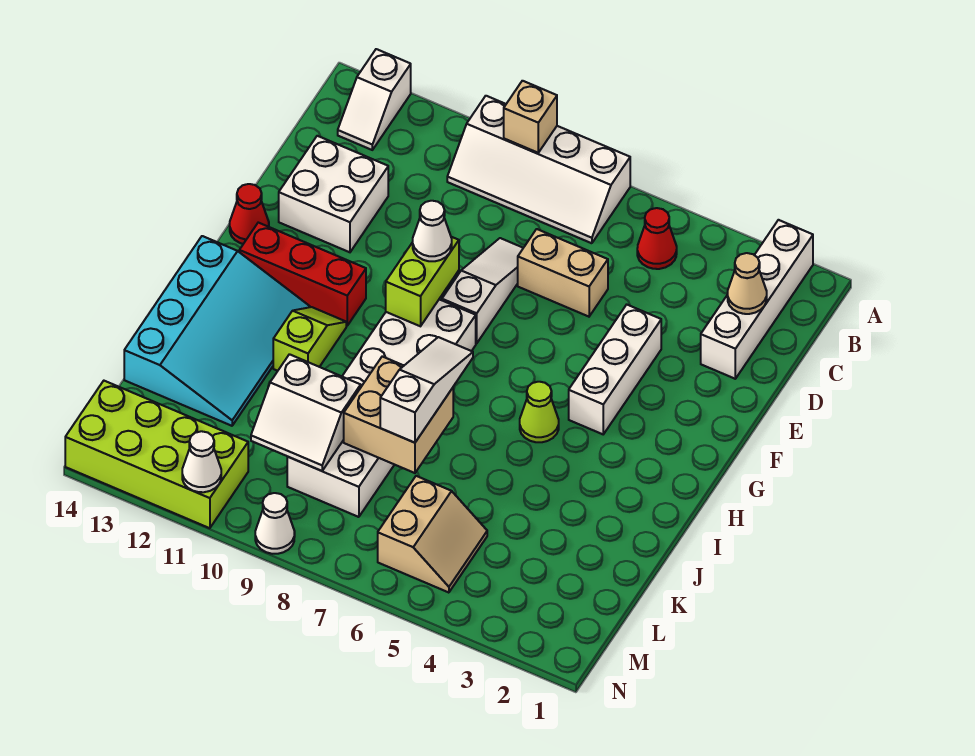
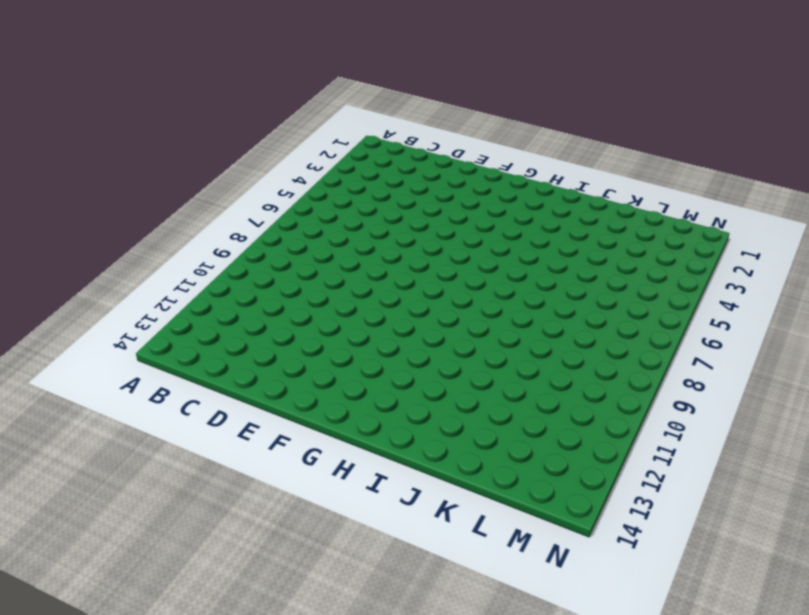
none -> white brick A2:D2 level 1
none -> white slope A7:B10 level 1 top A
none -> white slope A13:B13 level 1 top A

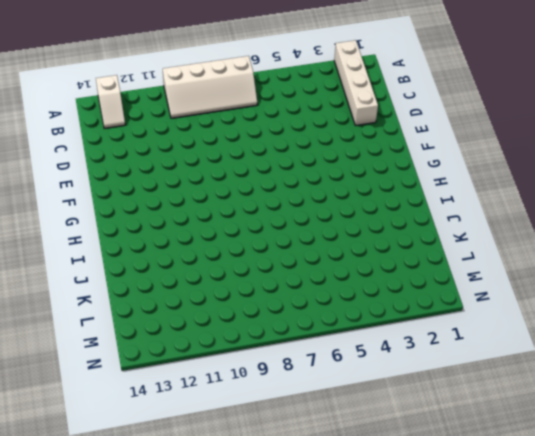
none -> red cone B5 level 1
none -> tan brick D6:D7 level 1
none -> white slope D8:F8 level 1 top F

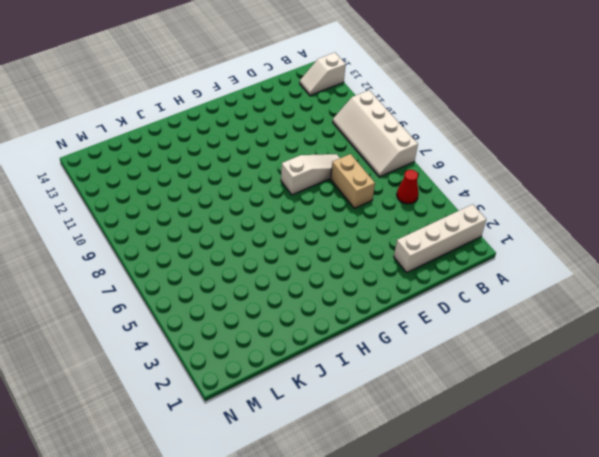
none -> white brick D12:E13 level 1
none -> white brick E4:G4 level 1
none -> red cone F14 level 1

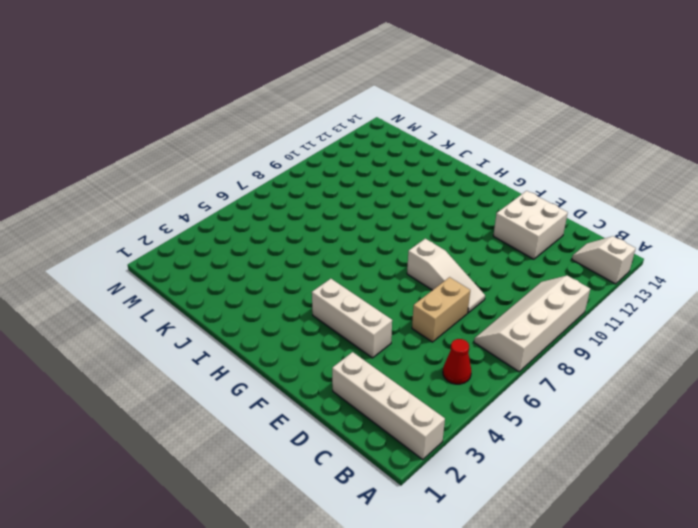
none -> red cone F14 level 1
none -> white brick G8:L9 level 1
none -> red brick G11:G13 level 1

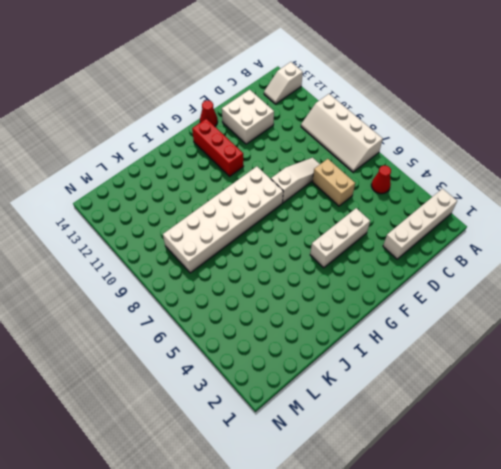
none -> lime cone H5 level 1
none -> lime slope H11:I11 level 1 top I
none -> cyan slope H12:K14 level 1 top 14

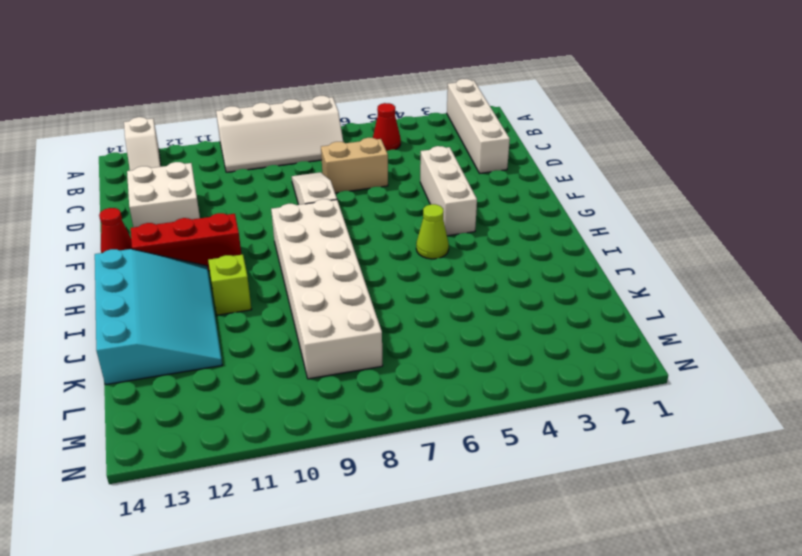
none -> tan slope L5:M6 level 1 top 6
none -> lime brick M11:N14 level 1
none -> white cone N9 level 1

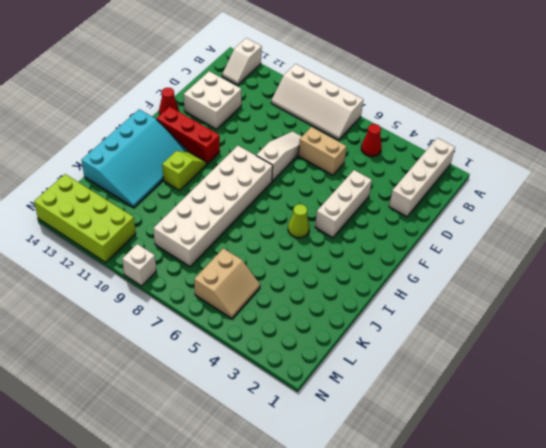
white brick N9 level 1 -> white cone N9 level 1
none -> tan brick A9 level 2
none -> tan cone C2 level 2
none -> lime brick F9:G9 level 2

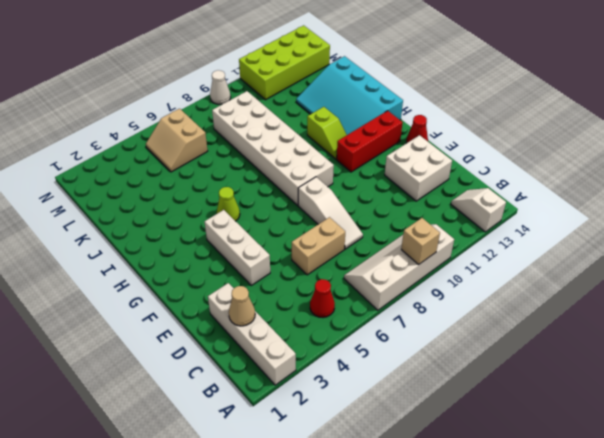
none -> lime brick F9:G9 level 2
none -> tan brick J7:K8 level 2
none -> white slope K9:L10 level 2 top K

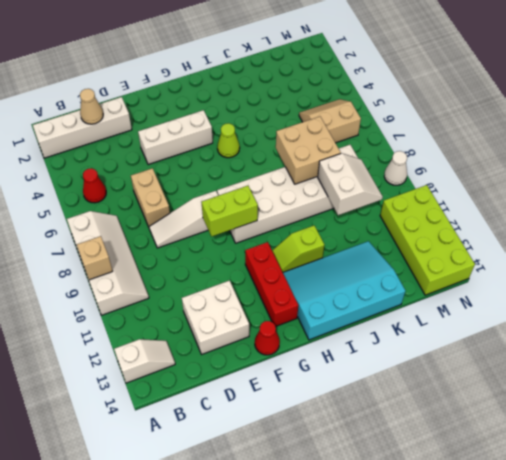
none -> white cone N11 level 2
none -> white cone F9 level 3
none -> white slope I7:K7 level 3 top K

